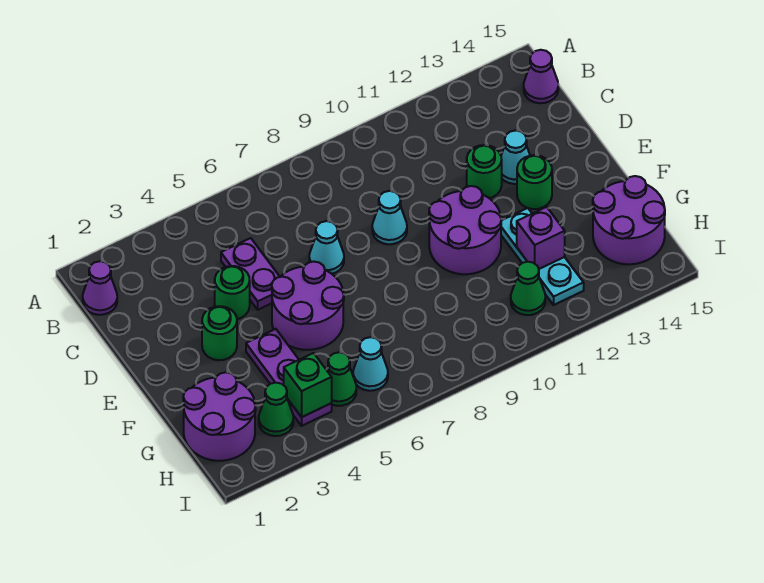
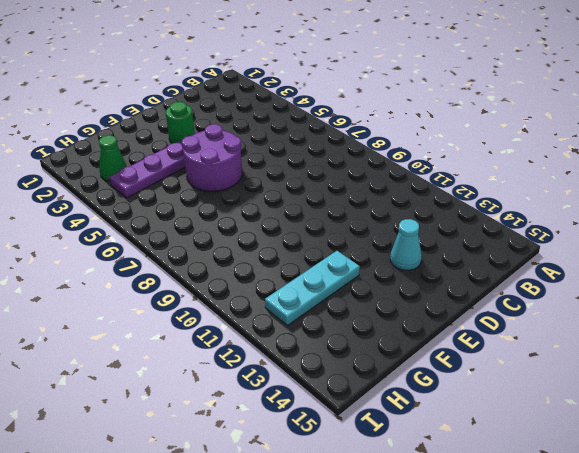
none -> purple cone B1 level 1
none -> purple cone B15 level 1
none -> purple plate C5:D5 level 1

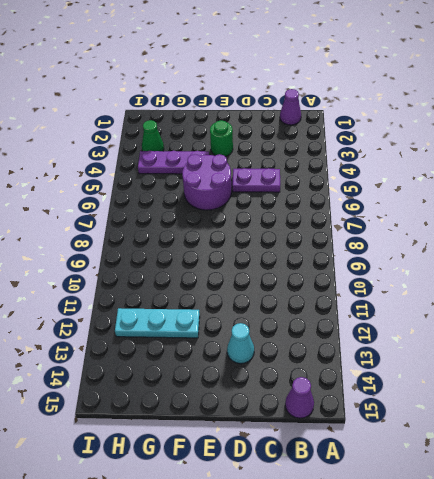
none -> green round brick D4 level 1
none -> cyan cone D7 level 1
none -> cyan cone D9 level 1

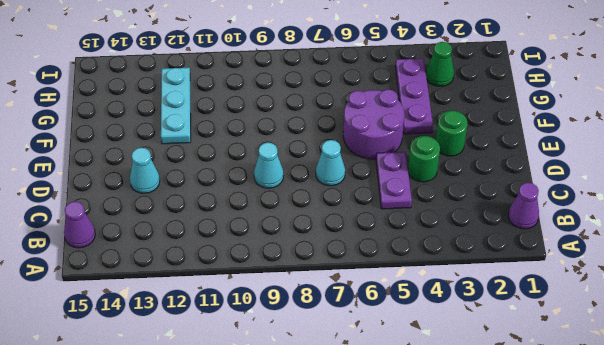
none -> green round brick D12 level 1
none -> purple round brick E10:F11 level 1
none -> green round brick E13 level 1

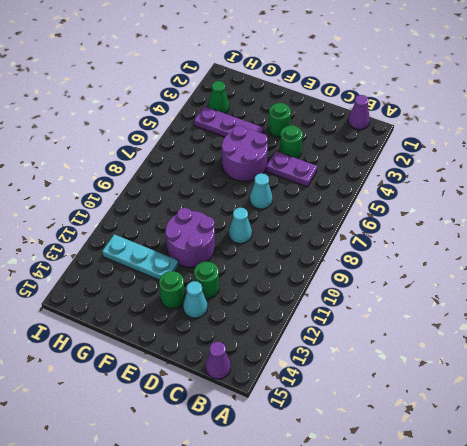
none -> purple round brick G1:H2 level 1
none -> purple round brick G14:H15 level 1
none -> green cone H5 level 1

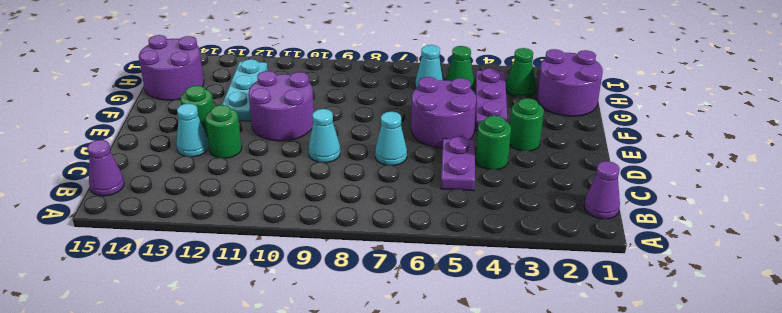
none -> green cone H11 level 1
none -> purple brick G12 level 2
none -> green brick H4 level 2

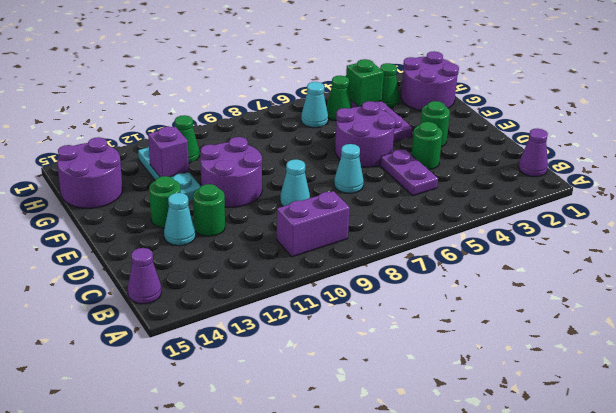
purple brick B9:B10 level 1 -> none

